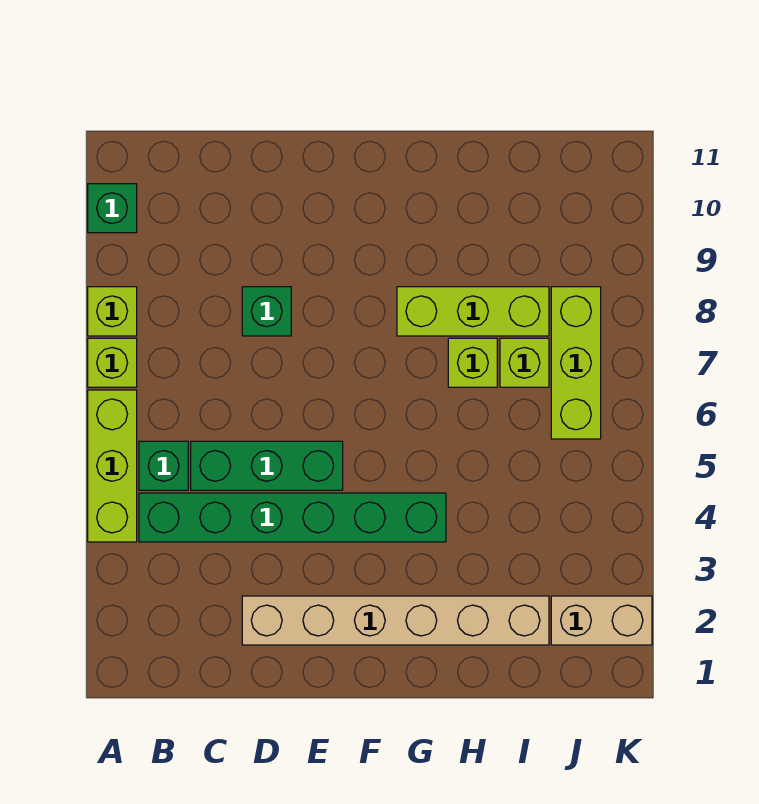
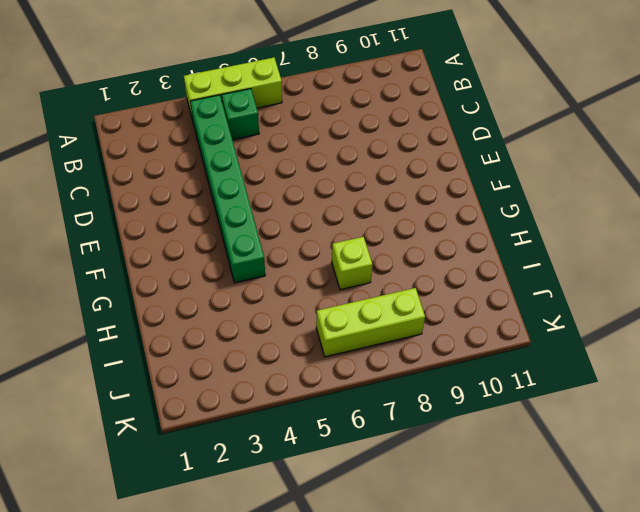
none -> lime brick A7 level 1
none -> lime brick A8 level 1
none -> green brick A10 level 1

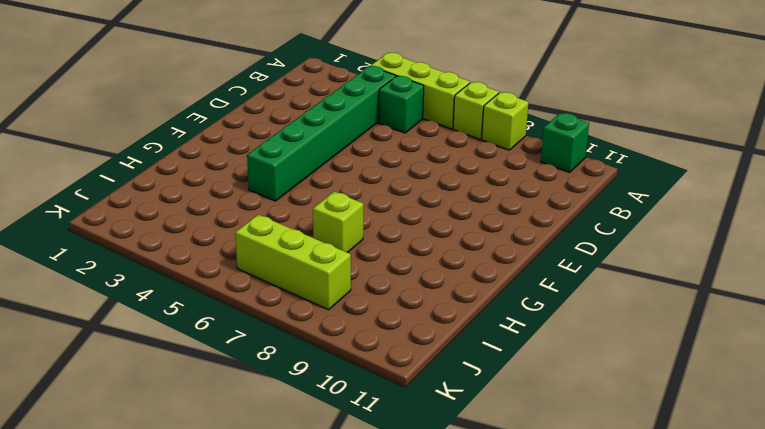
none -> green brick C5:E5 level 1
none -> tan brick D2:I2 level 1
none -> green brick D8 level 1

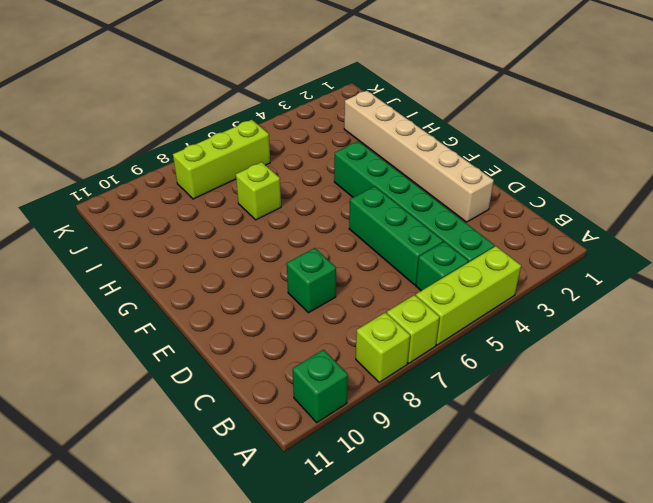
none -> lime brick G8:I8 level 1
none -> lime brick I7 level 1
none -> tan brick J2:K2 level 1

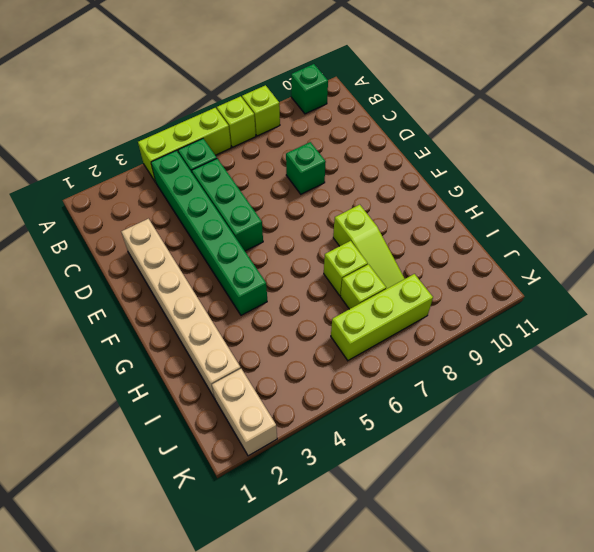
lime slope G8:I8 level 1 top G -> lime brick G8:I8 level 1

